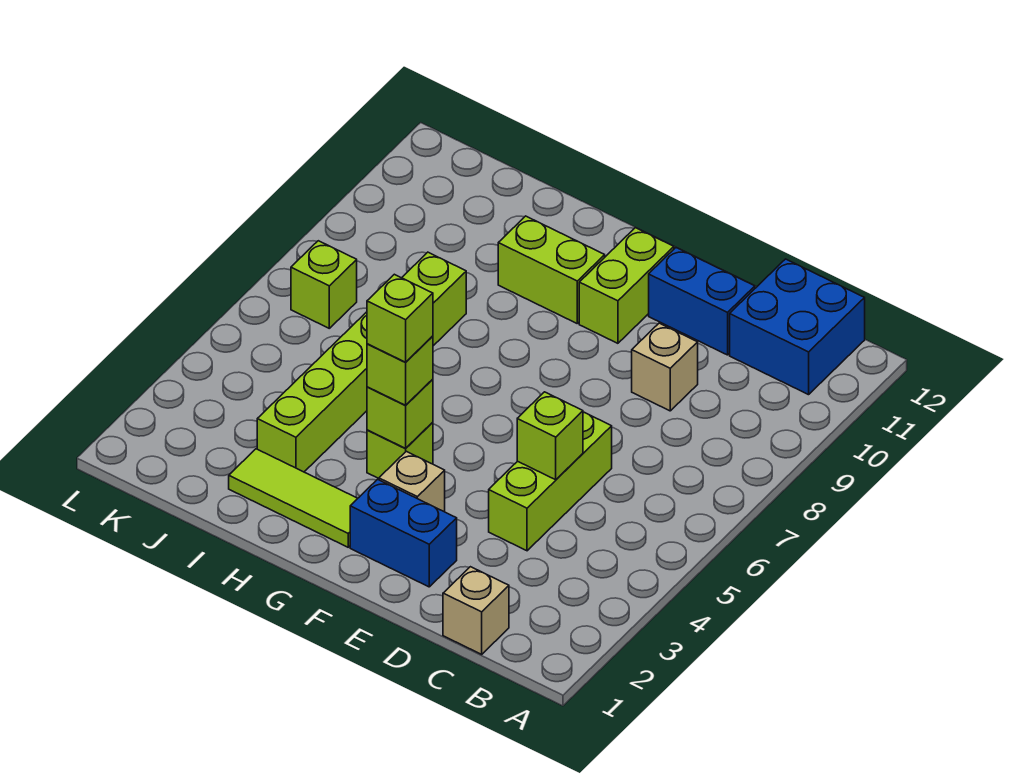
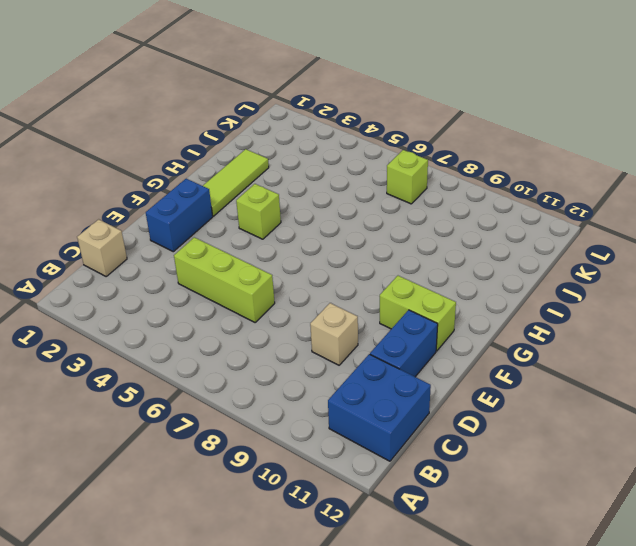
none -> tan brick F3 level 1
none -> lime brick G10:H10 level 1
none -> lime brick I3:I8 level 1

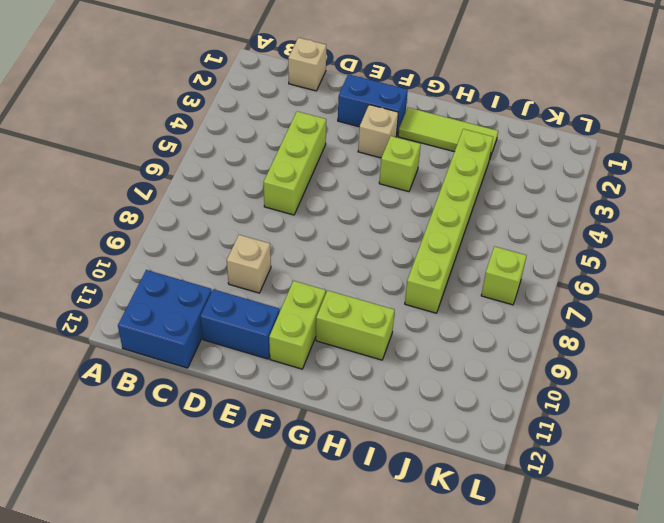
none -> lime brick D5 level 2
none -> lime brick G4 level 2
none -> lime brick G4 level 3

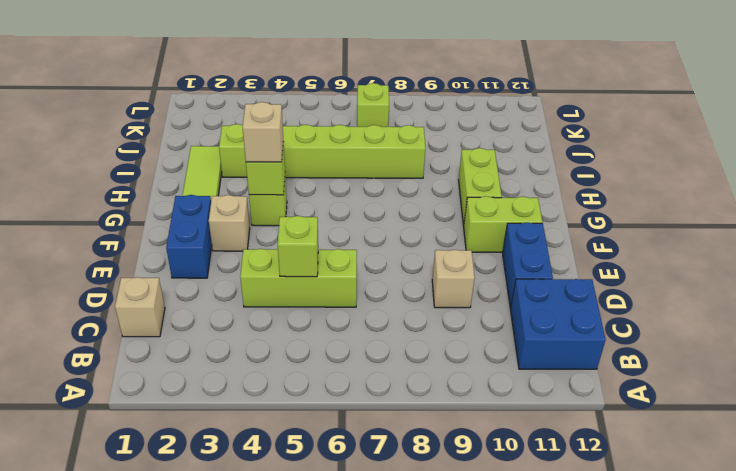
tan brick G4 level 3 -> lime brick G4 level 3
none -> lime brick G4 level 4

